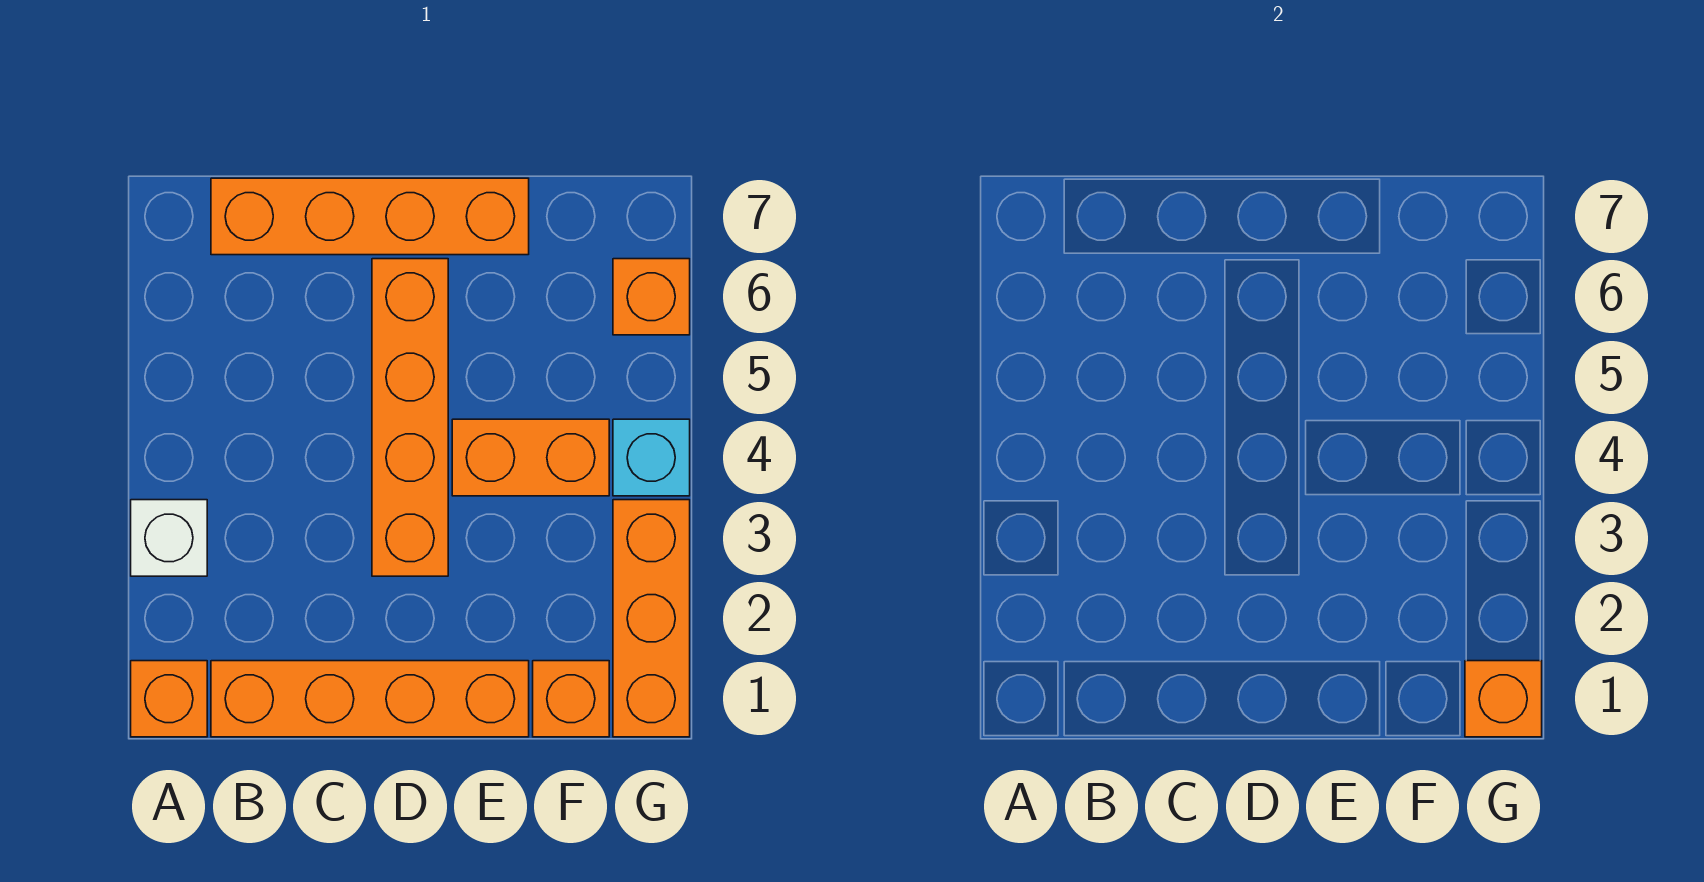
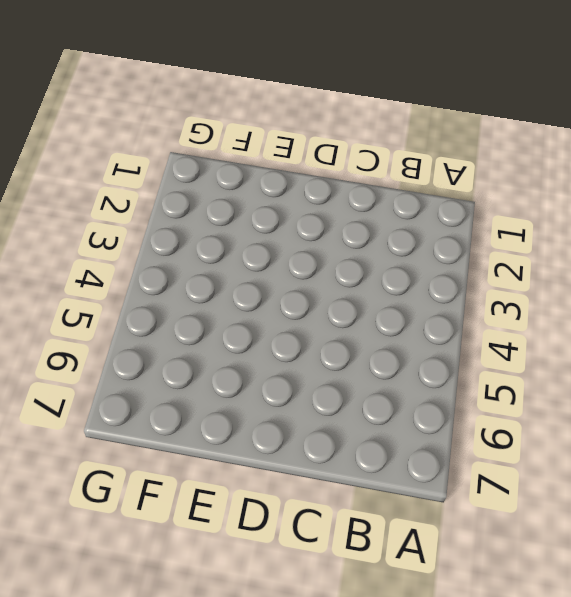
none -> orange brick A1 level 1
none -> white brick A3 level 1

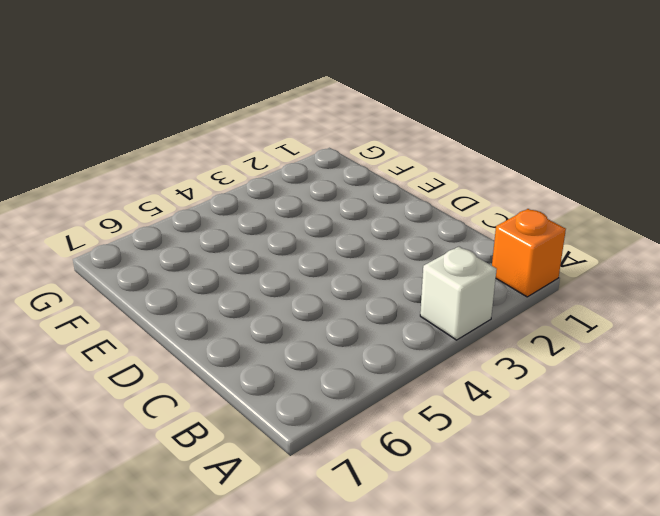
none -> orange brick B1:E1 level 1
none -> orange brick B7:E7 level 1

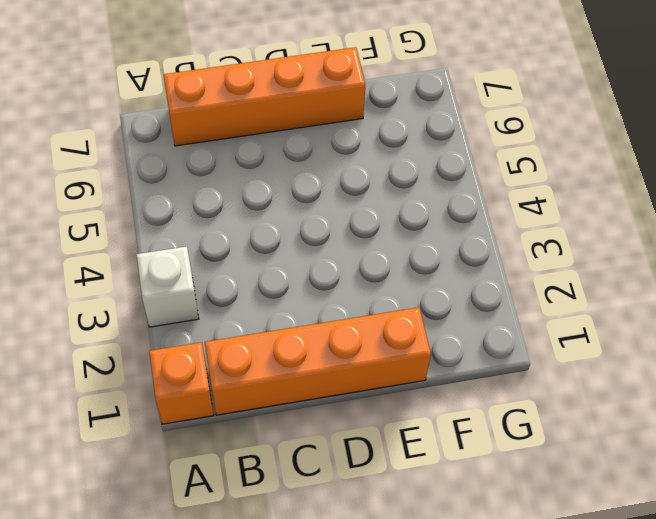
none -> orange brick D3:D6 level 1
none -> orange brick E4:F4 level 1

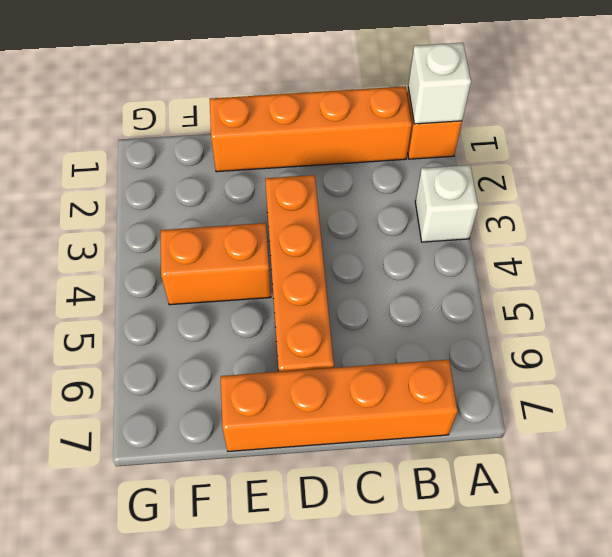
white brick A1 level 2 -> none
none -> orange brick F1 level 1
none -> orange brick G1:G3 level 1

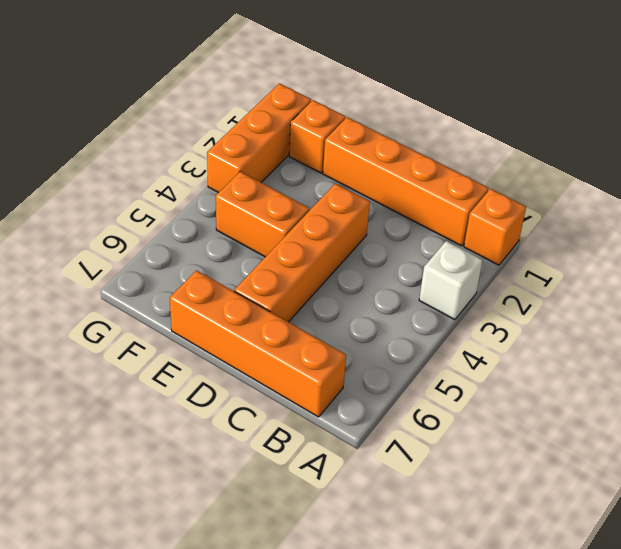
none -> cyan brick G4 level 1
none -> orange brick G6 level 1

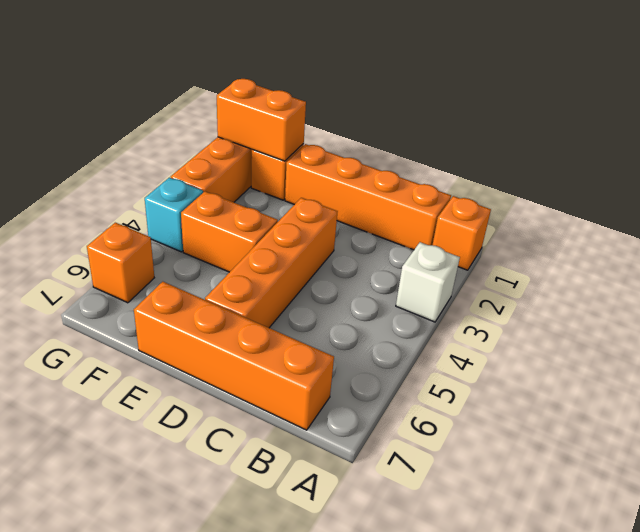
orange brick F1:G1 level 2 -> orange brick G1 level 2

